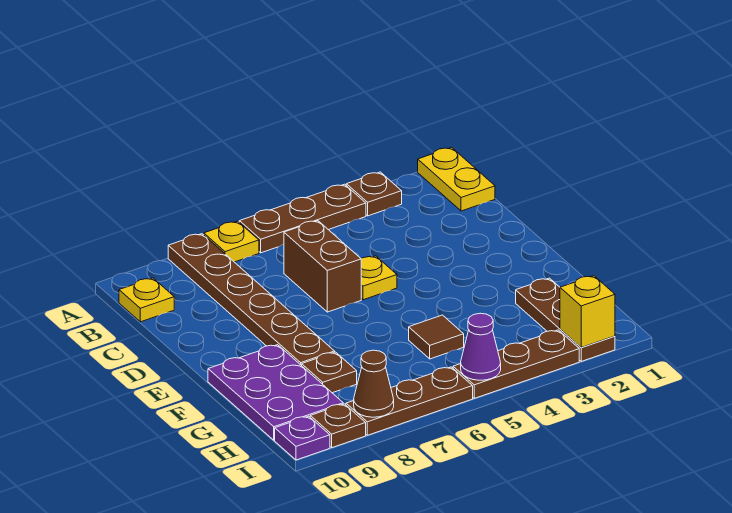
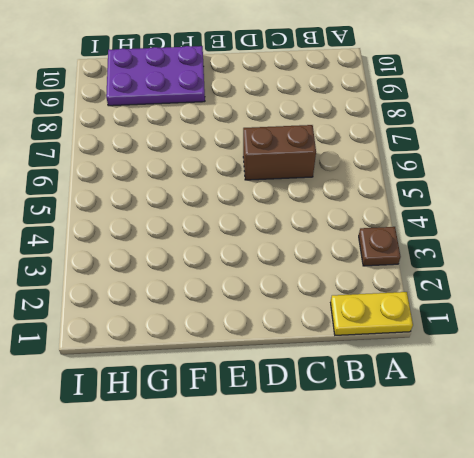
none -> brown plate A4:A6 level 1
none -> yellow plate A7 level 1
none -> brown plate A8:F8 level 1

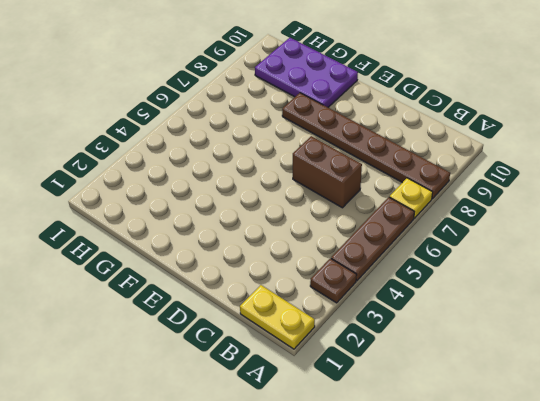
none -> yellow plate B10 level 1
none -> yellow plate D5 level 1
none -> brown plate G2:I2 level 1

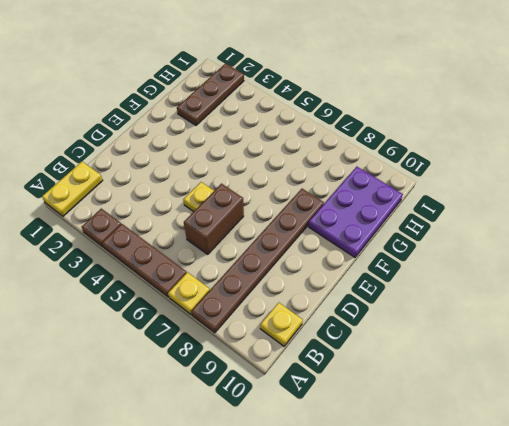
none -> brown tile G5 level 1
none -> brown plate G8 level 1
none -> brown plate I3:I5 level 1

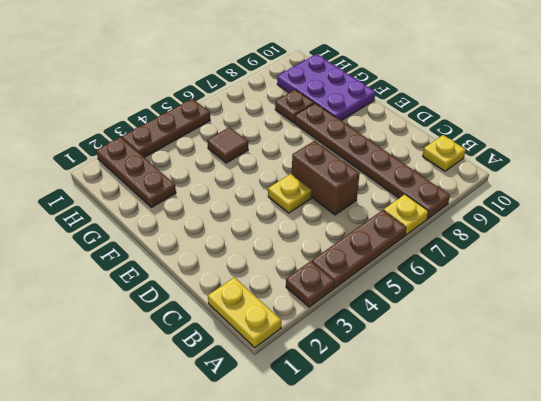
none -> brown plate I6:I8 level 1
none -> brown plate I9 level 1
none -> purple plate I10 level 1

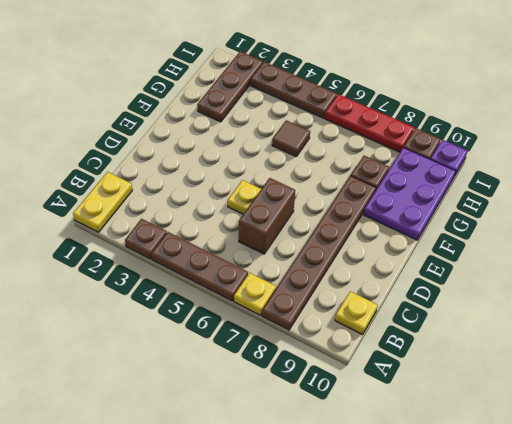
red plate I6:I8 level 1 -> brown plate I6:I8 level 1
none -> yellow brick I2 level 2
none -> purple cone I5 level 2
none -> brown cone I8 level 2

